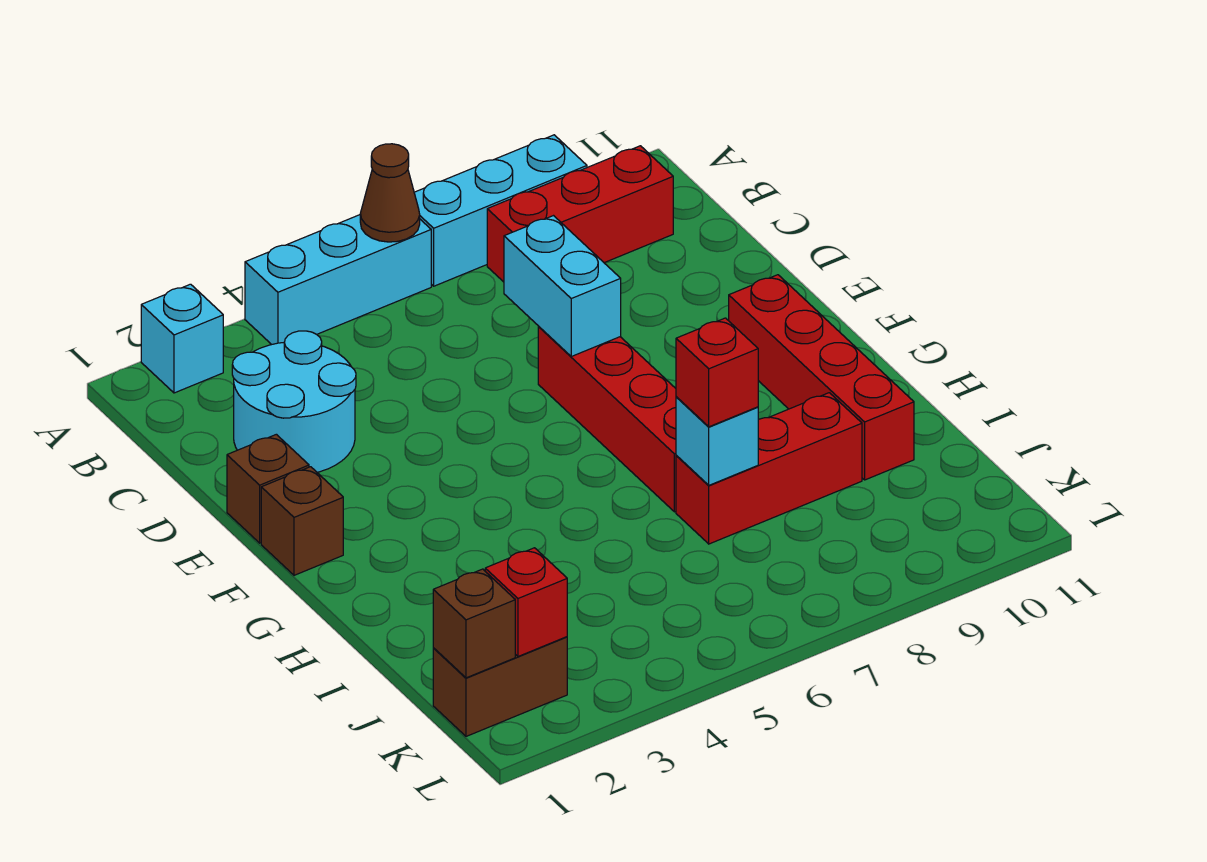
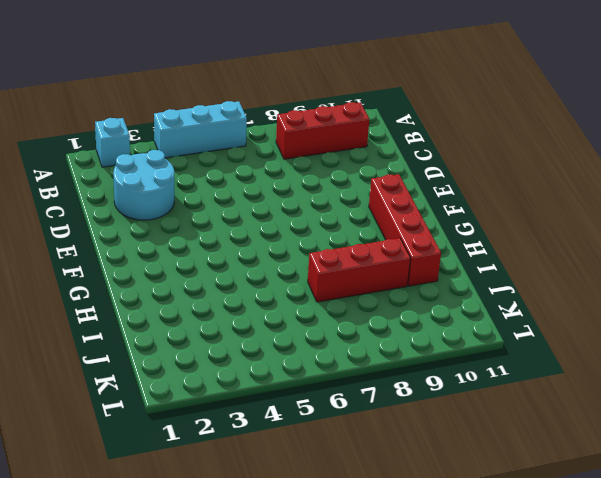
none -> cyan brick A7:A9 level 1
none -> brown brick E1 level 1
none -> red brick E7:H7 level 1

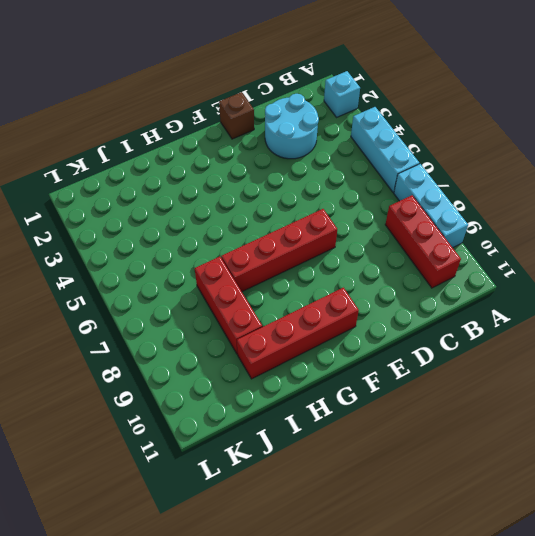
none -> brown brick F1 level 1
none -> brown brick K1:K2 level 1
none -> brown cone A6 level 2

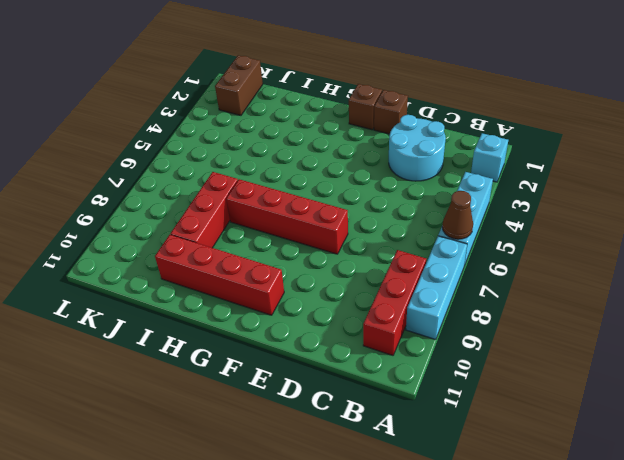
none -> cyan brick D7:E7 level 2
none -> cyan brick I7 level 2
none -> brown brick K1 level 2

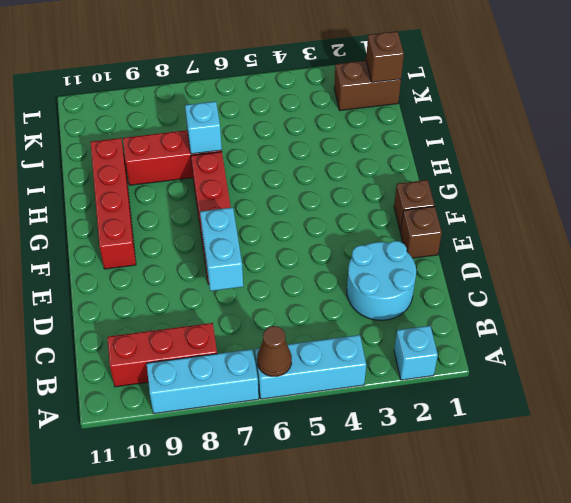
none -> red brick K2 level 2
none -> red brick I7 level 3

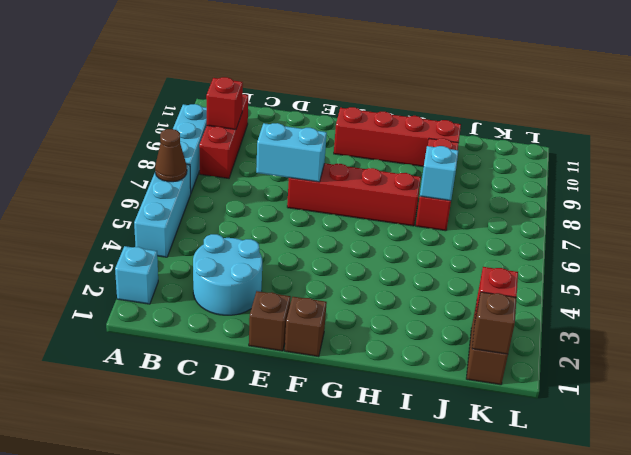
red brick B9 level 2 -> red brick I7 level 3

